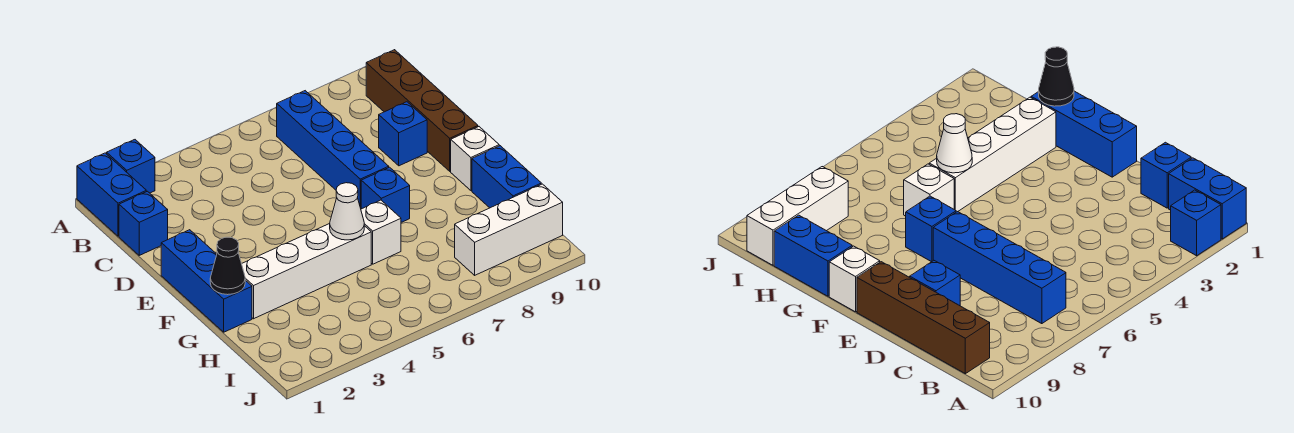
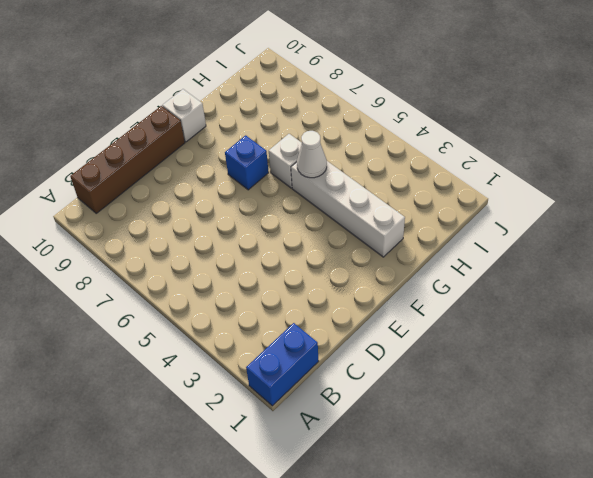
none -> blue brick A2 level 1
none -> blue brick B7:E7 level 1
none -> blue brick C1 level 1

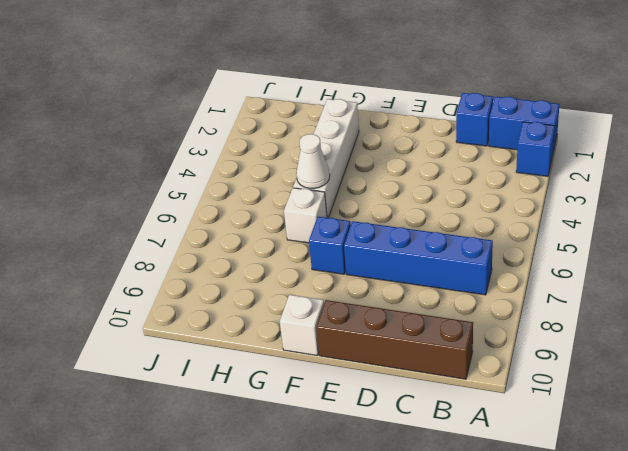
none -> blue brick D9 level 1
none -> blue brick E1:G1 level 1
none -> blue brick G10:H10 level 1

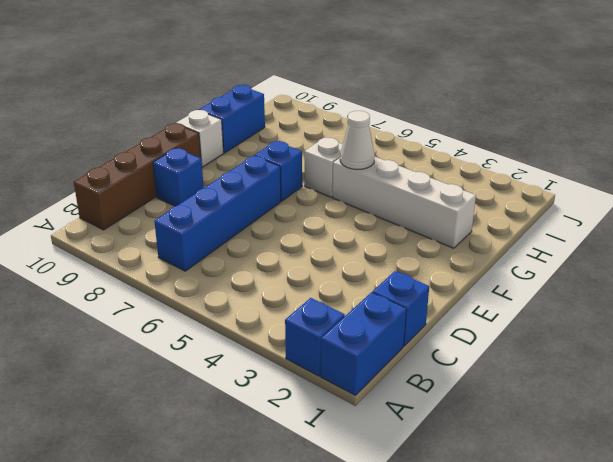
none -> blue brick E1:G1 level 1
none -> white brick I8:I10 level 1
none -> black cone G1 level 2

